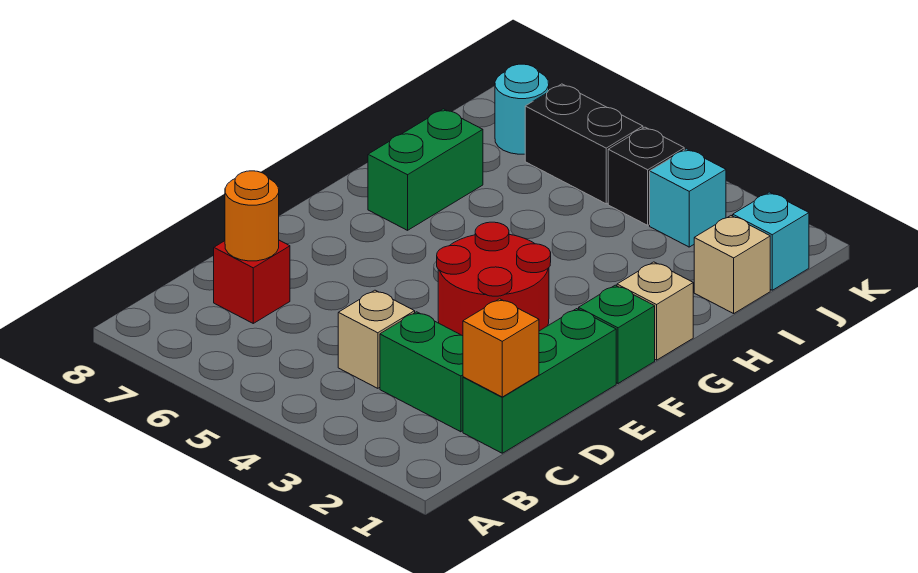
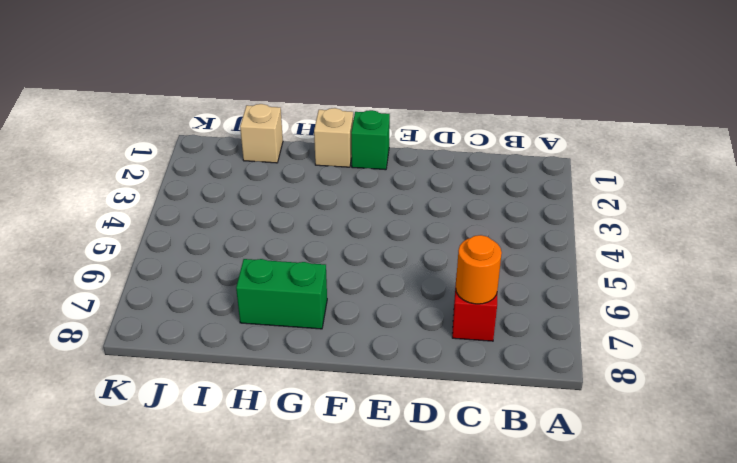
none -> green brick C1:E1 level 1
none -> green brick C2:C3 level 1
none -> tan brick C4 level 1

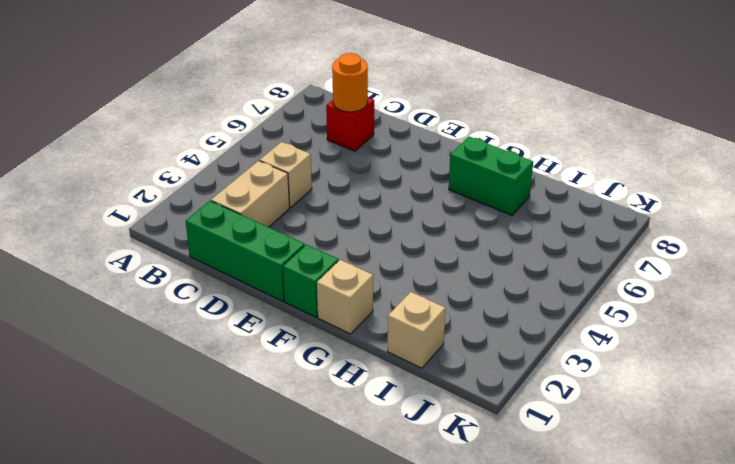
tan brick C2:C3 level 1 -> green brick C2:C3 level 1
none -> red round brick E3:F4 level 1
none -> cyan brick J1 level 1
none -> cyan brick J3 level 1

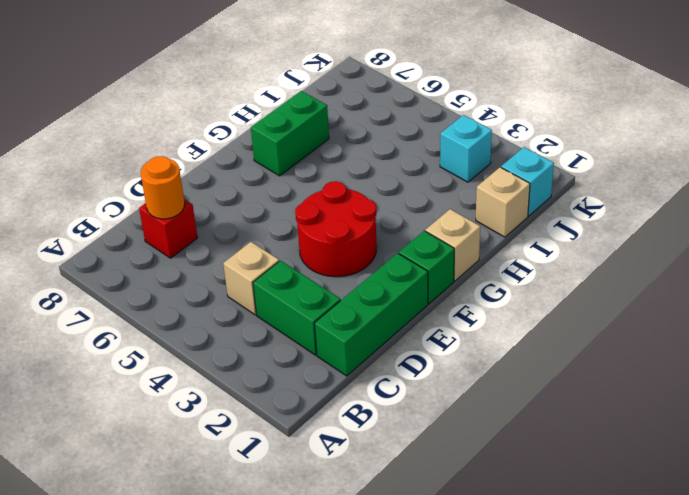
none -> black brick J4 level 1
none -> black brick J5:J6 level 1
none -> cyan round brick J7 level 1

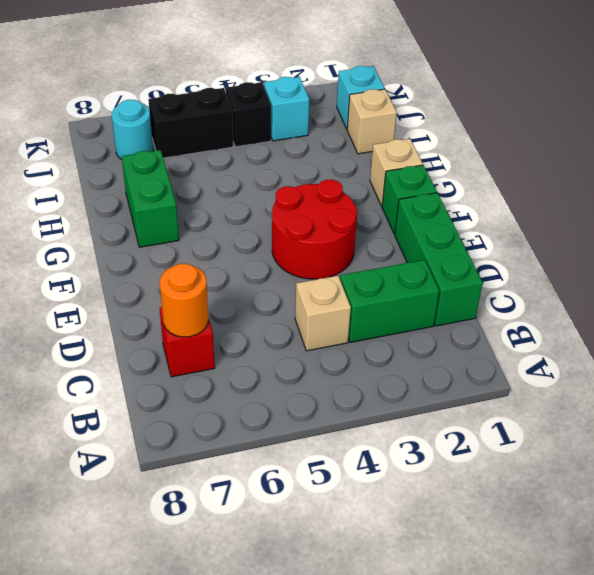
none -> orange brick C1 level 2

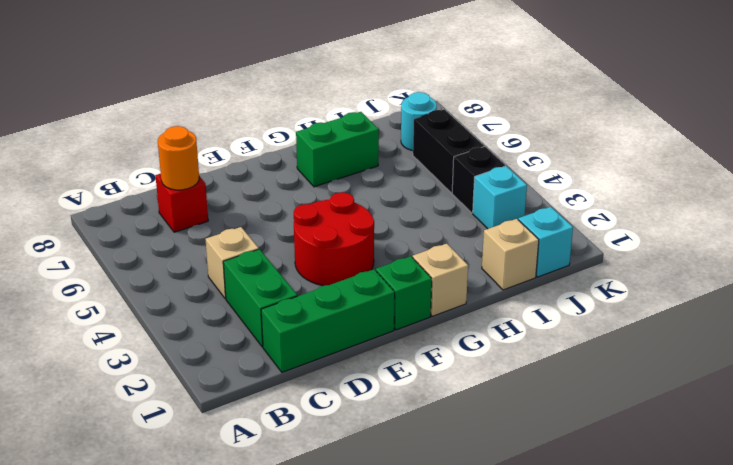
none -> orange brick C1 level 2

